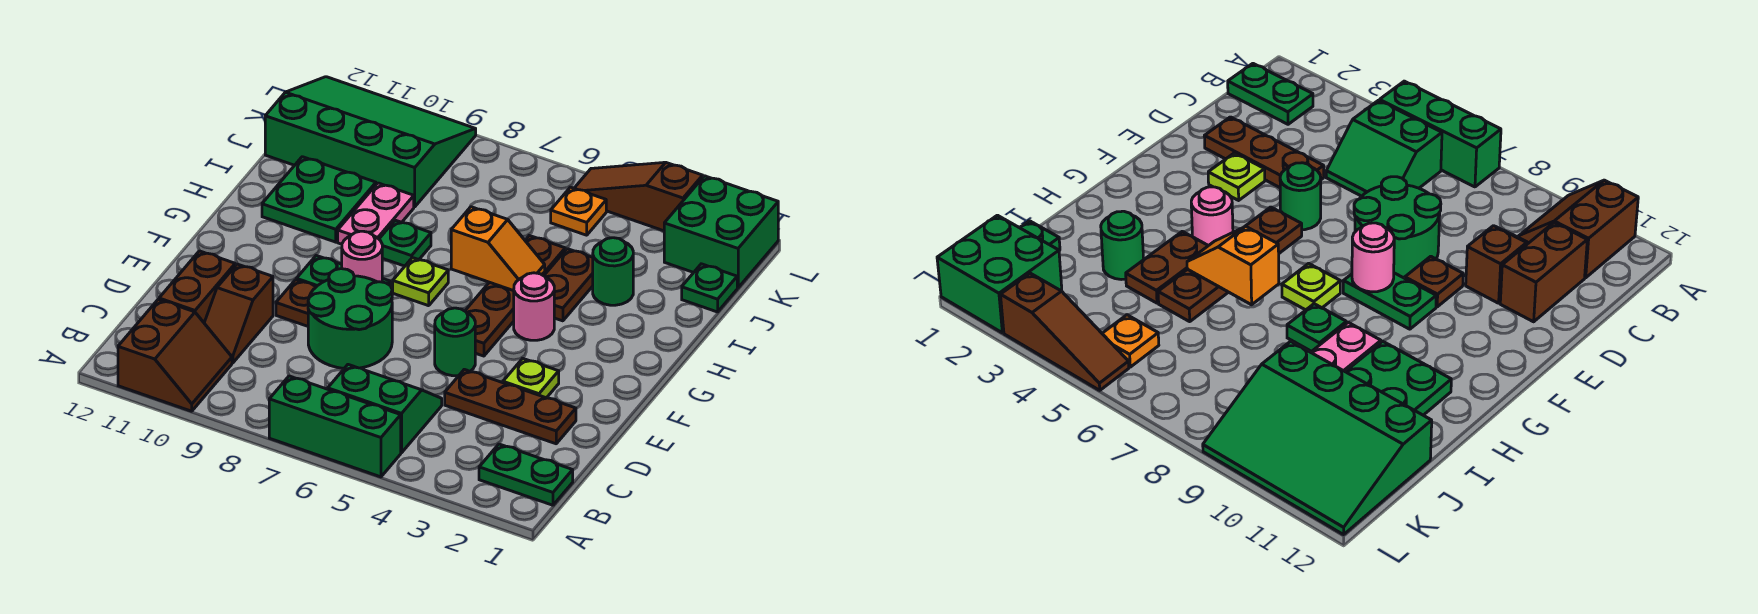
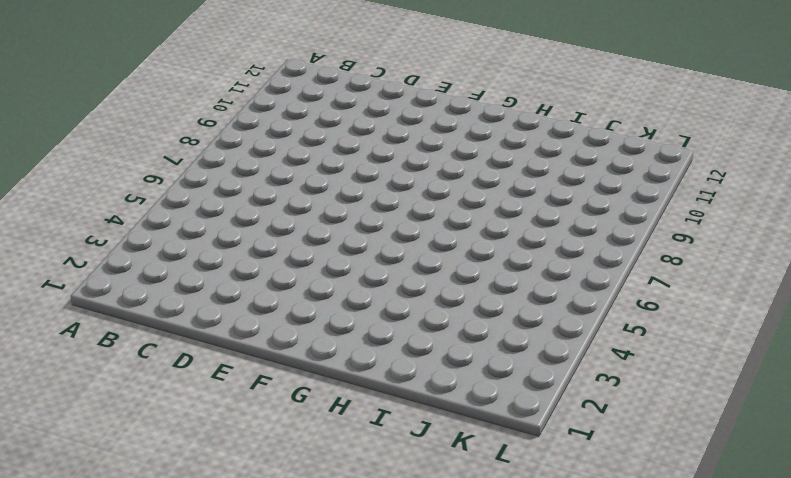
none -> green brick A5:A7 level 1
none -> brown slope A10:B11 level 1 top 11
none -> green plate B1:B2 level 1

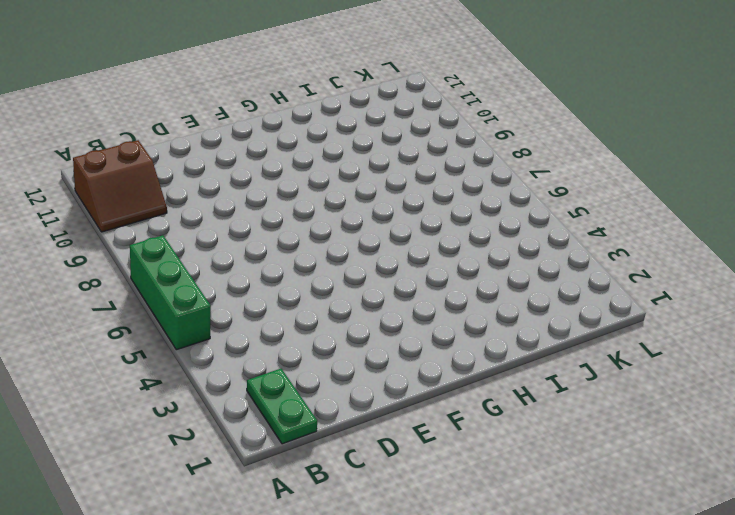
none -> green slope B5:C6 level 1 top B
none -> brown slope C10:D10 level 1 top D
none -> brown brick C11:D11 level 1

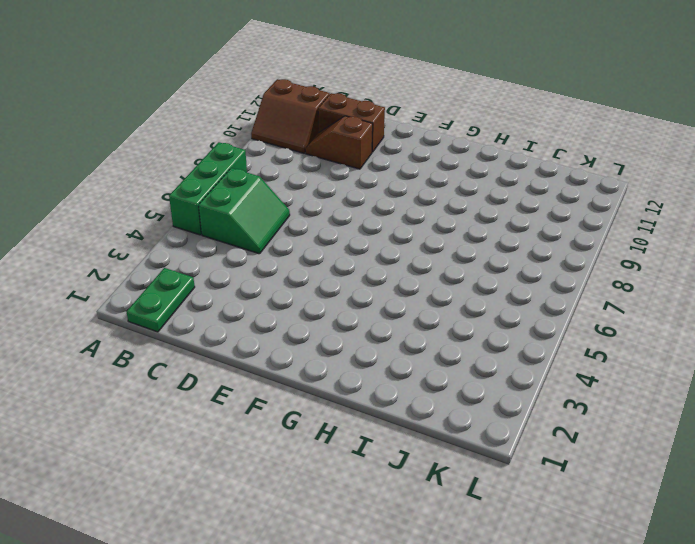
none -> brown plate D2:D4 level 1
none -> green round brick D7:E8 level 1
none -> lime plate E3 level 1

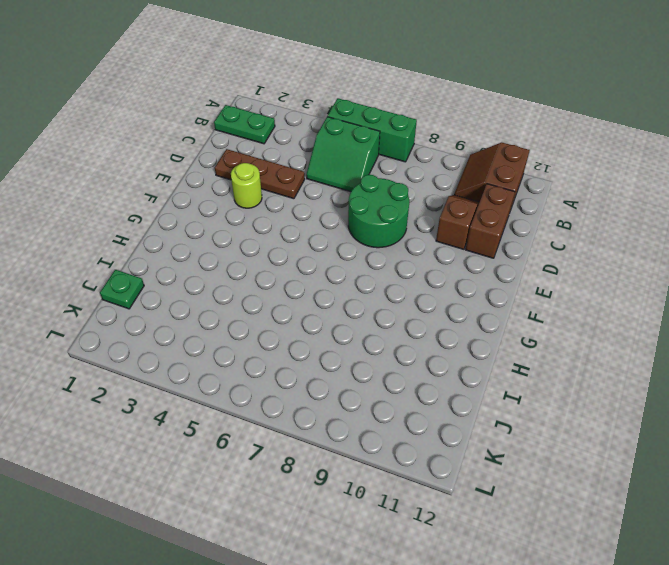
lime round brick E3 level 1 -> lime plate E3 level 1
none -> green round brick E5 level 1
none -> brown plate E9 level 1
none -> brown plate F5:I5 level 1

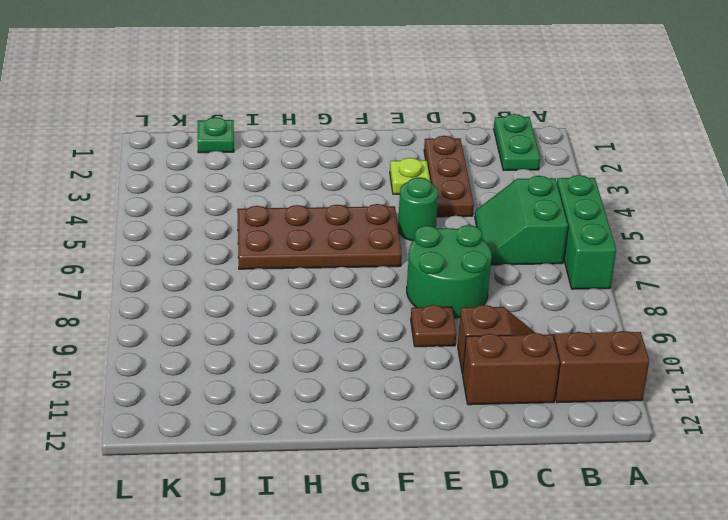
brown plate F5:I6 level 1 -> brown plate F5:I5 level 1
none -> green plate F8:F9 level 1
none -> pink round brick G4 level 1
none -> lime plate G7 level 1

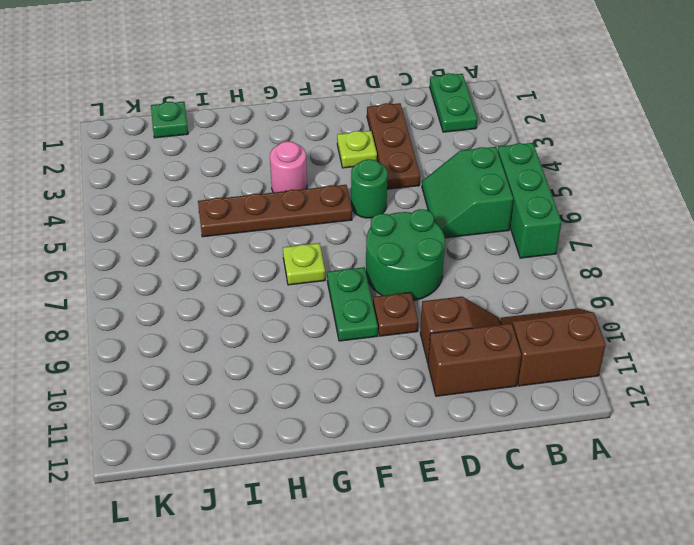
none -> brown plate H4:I4 level 1
none -> green plate H8 level 1
none -> pink plate H9:I9 level 1

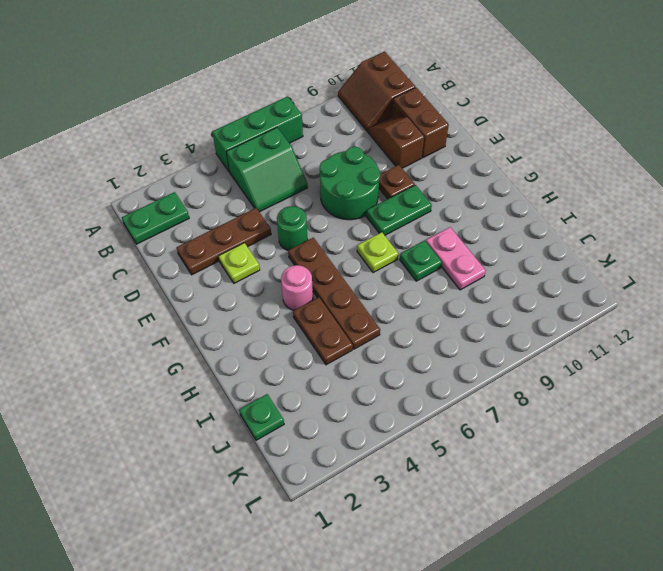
none -> green plate H10:I11 level 1
none -> green round brick I3 level 1
none -> green slope J9:L12 level 1 top J

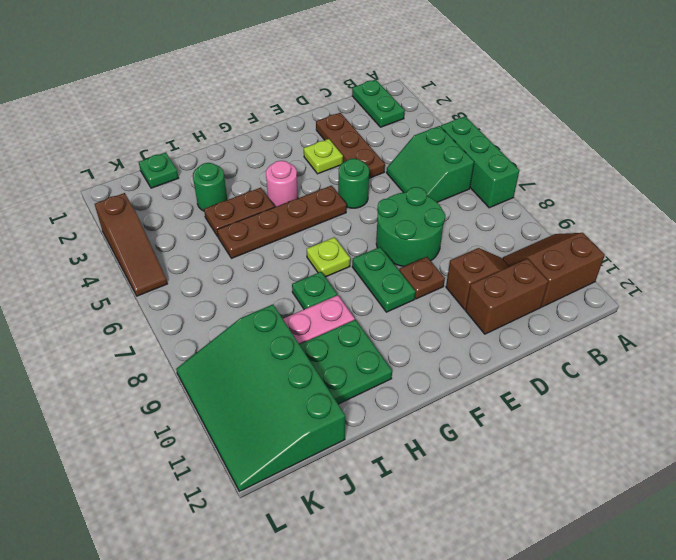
none -> green brick K1:L2 level 1
none -> orange plate K5 level 1
none -> pink round brick F8 level 2

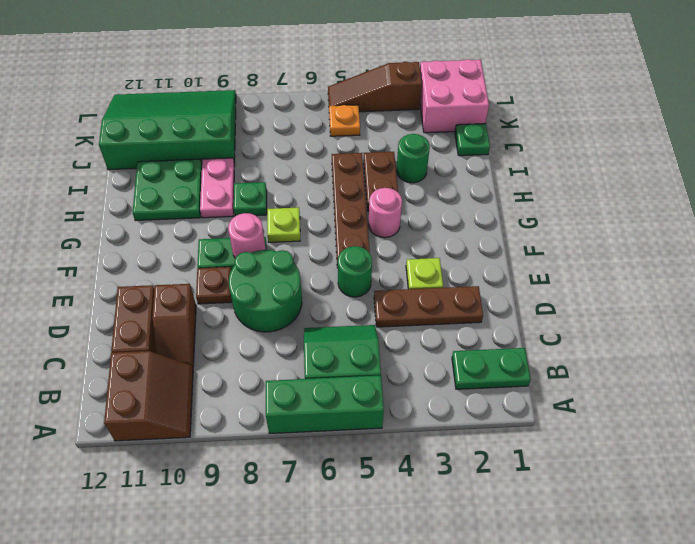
pink brick K1:L2 level 1 -> green brick K1:L2 level 1
none -> orange slope H5:H6 level 2 top 6

